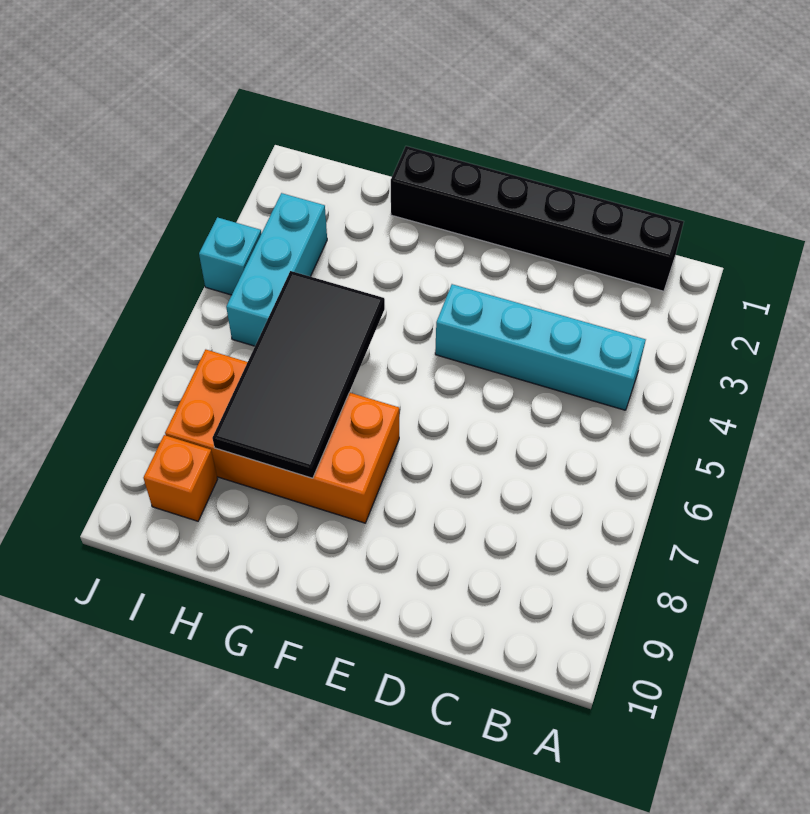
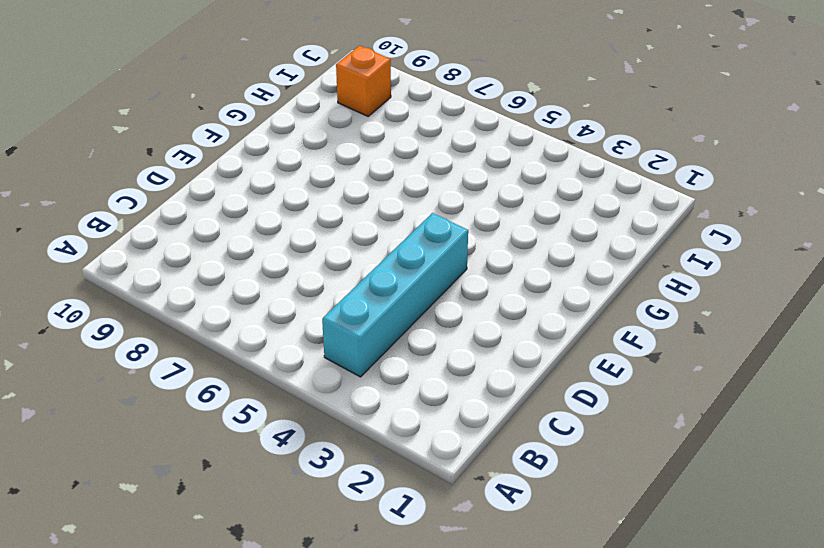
none -> black brick B1:G1 level 1
none -> orange brick F7:I8 level 1

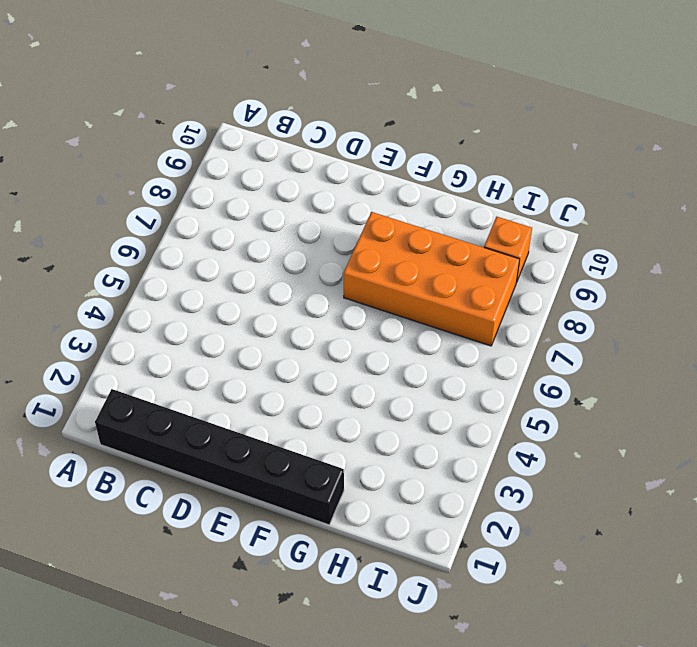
none -> cyan brick B4:E4 level 1
none -> cyan brick I3:I5 level 1

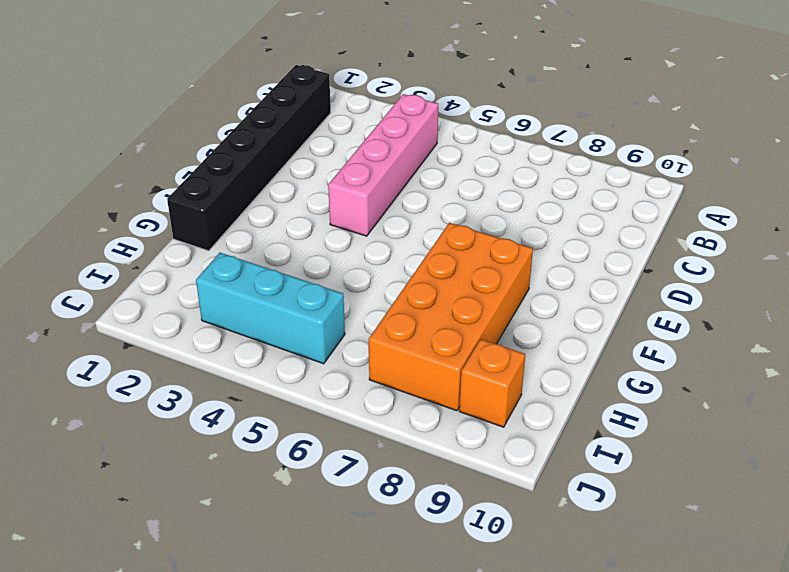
pink brick B4:E4 level 1 -> cyan brick B4:E4 level 1
none -> cyan brick J4 level 1
none -> black tile G5:H8 level 2

